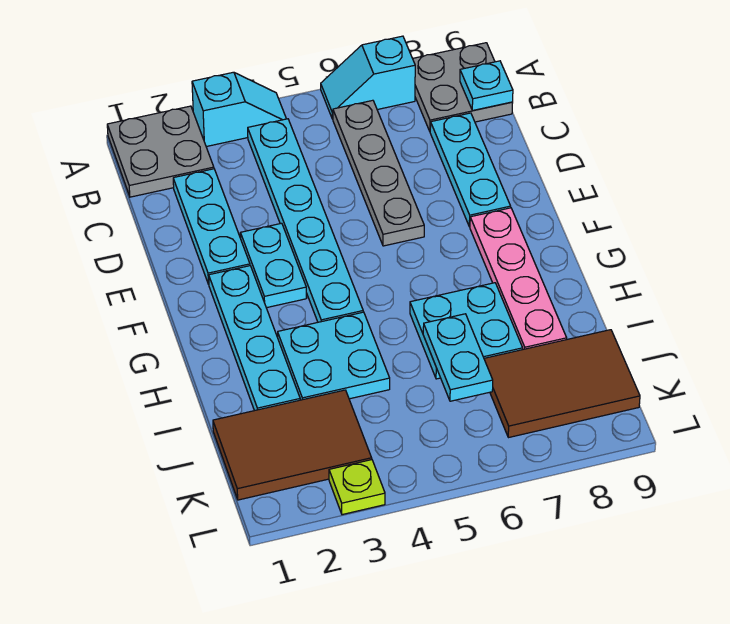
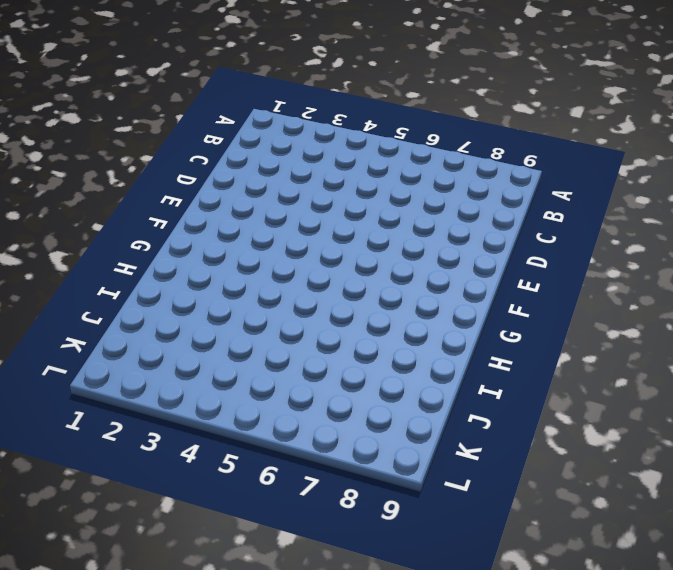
none -> grey plate A1:B2 level 1
none -> cyan slope A3:A4 level 1 top 3
none -> cyan slope A6:A7 level 1 top 7

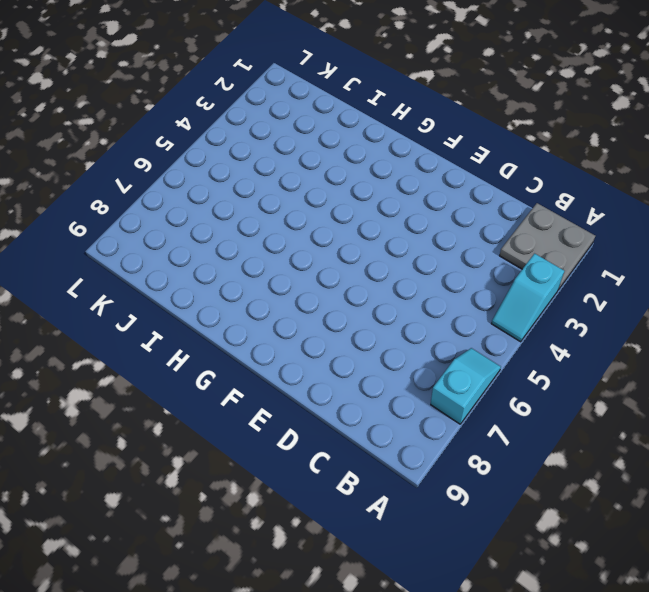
none -> grey plate A8:B9 level 1
none -> cyan plate B4:G4 level 1
none -> grey plate B6:E6 level 1

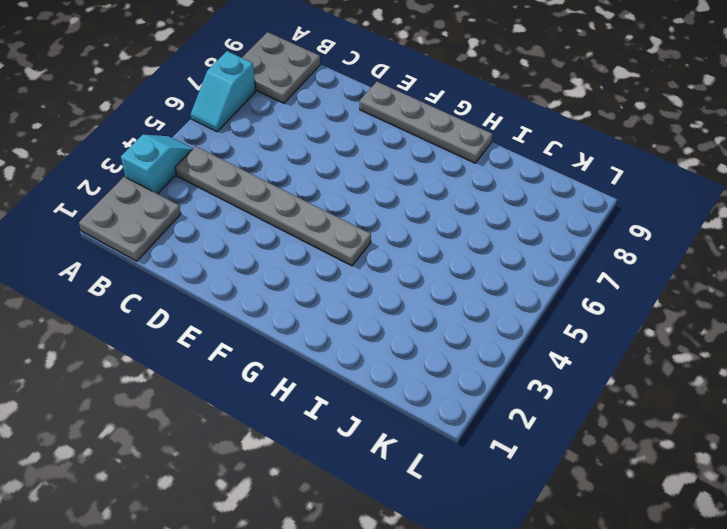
grey plate B4:G4 level 1 -> cyan plate B4:G4 level 1
grey plate E9:H9 level 1 -> grey plate B6:E6 level 1
none -> cyan plate C2:E2 level 1
none -> cyan plate C8:E8 level 1
none -> cyan plate E3:F3 level 1

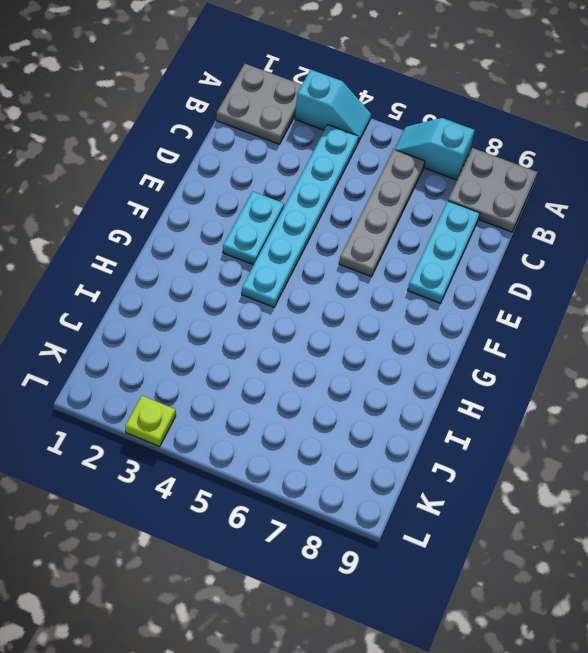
none -> cyan plate C2:E2 level 1
none -> cyan plate F2:I2 level 1
none -> pink plate F8:I8 level 1

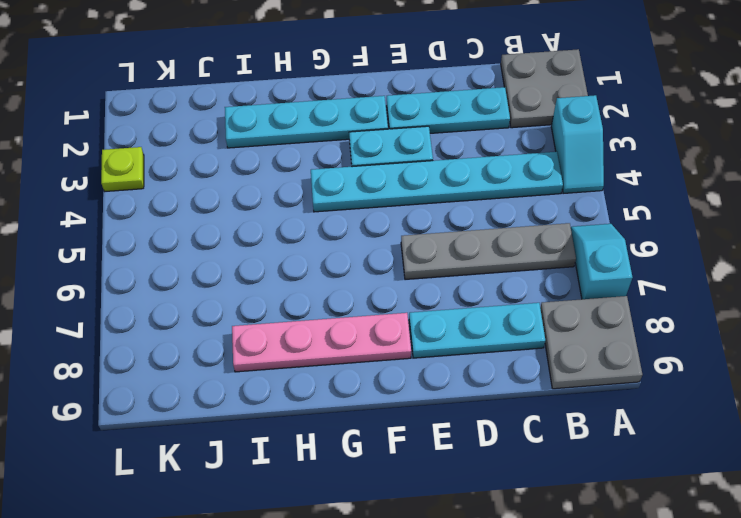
none -> cyan plate H3:I4 level 1
none -> cyan plate H6:I7 level 1
none -> brown tile J1:K3 level 1

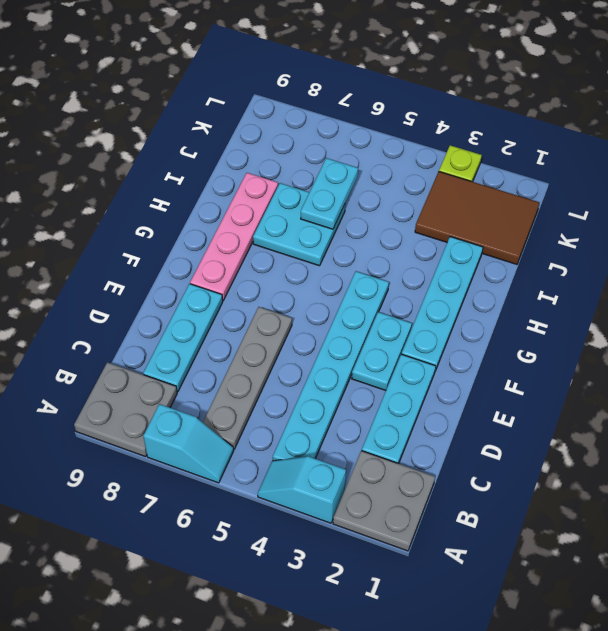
none -> cyan plate H3:I4 level 1
none -> brown tile J7:K9 level 1
none -> cyan plate B9 level 2

